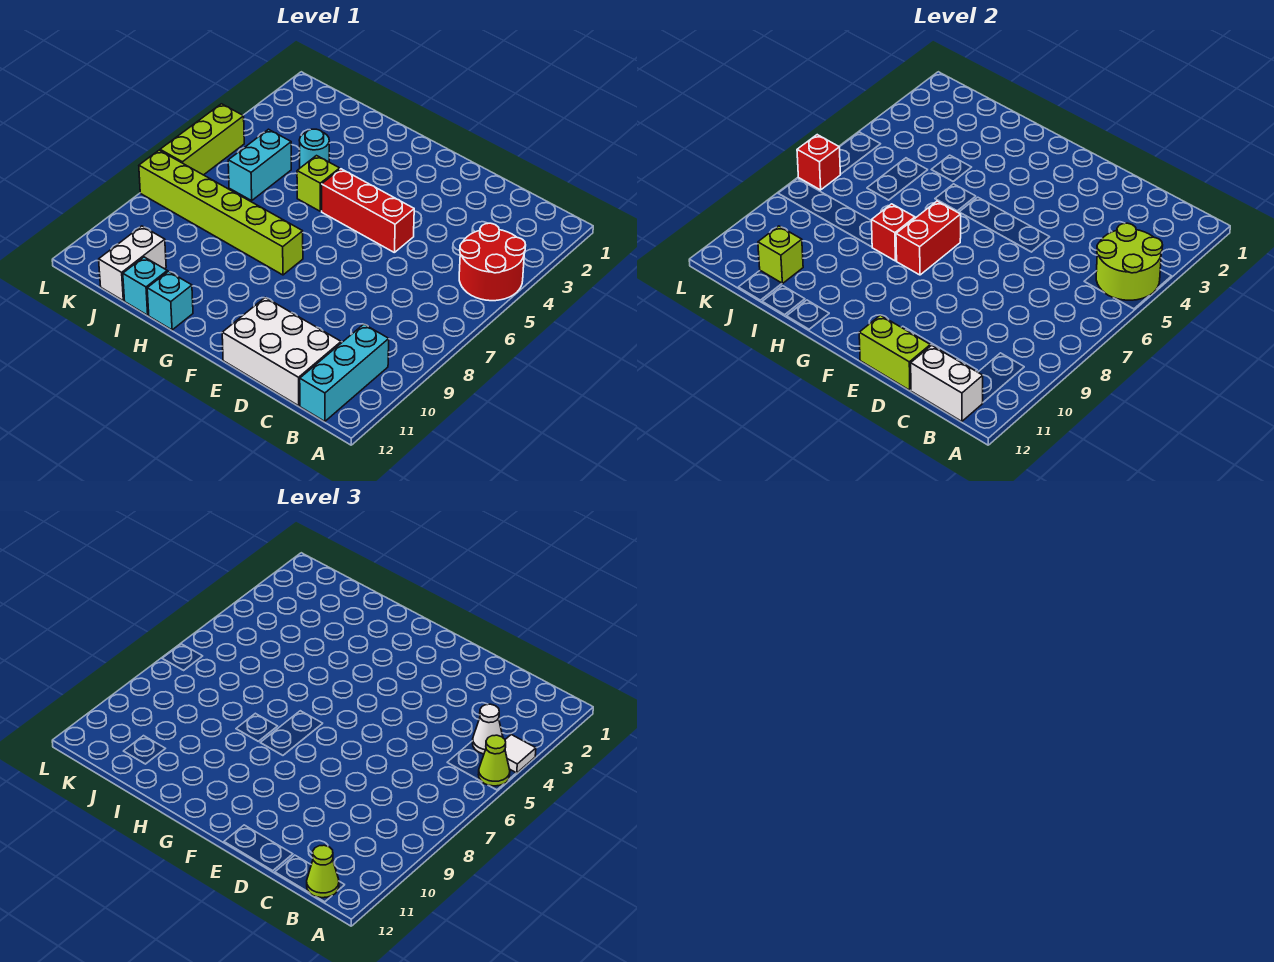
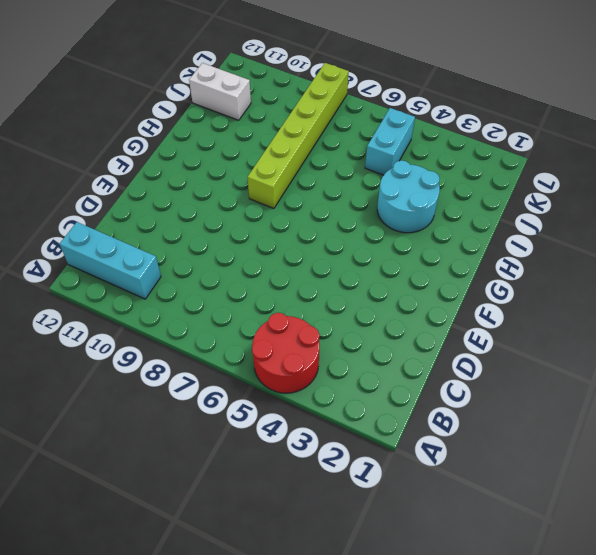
cyan round brick H3:I4 level 1 -> cyan round brick I4 level 1
cyan brick J5:K5 level 1 -> cyan brick J5:J6 level 1
none -> white brick C11:E12 level 1
none -> red brick E5:G5 level 1
none -> lime brick H5 level 1

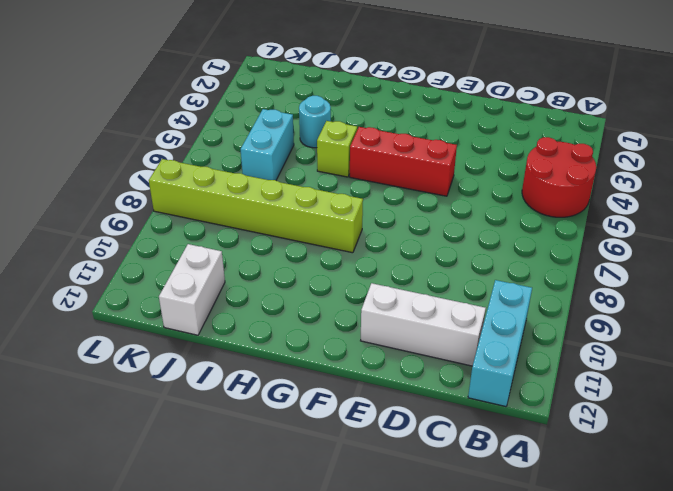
white brick C11:E11 level 1 -> white brick C11:E12 level 1
none -> cyan brick H12 level 1
none -> cyan brick I12 level 1
none -> lime brick L5:L7 level 1

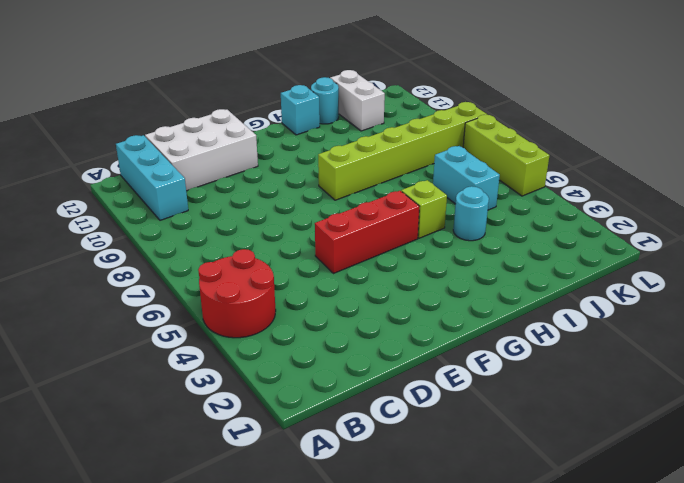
cyan round brick I12 level 1 -> cyan brick I12 level 1
none -> lime round brick A4:B5 level 2
none -> white brick B12:C12 level 2
none -> lime brick D12:E12 level 2

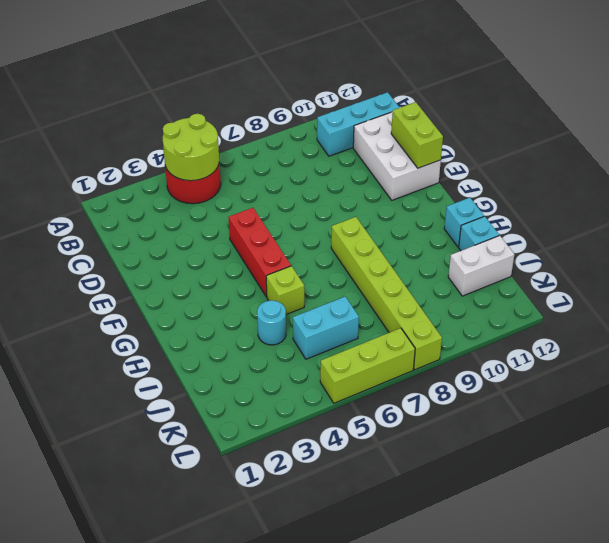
none -> white brick B12:C12 level 2
none -> red brick G7:G8 level 2
none -> red brick H8 level 2

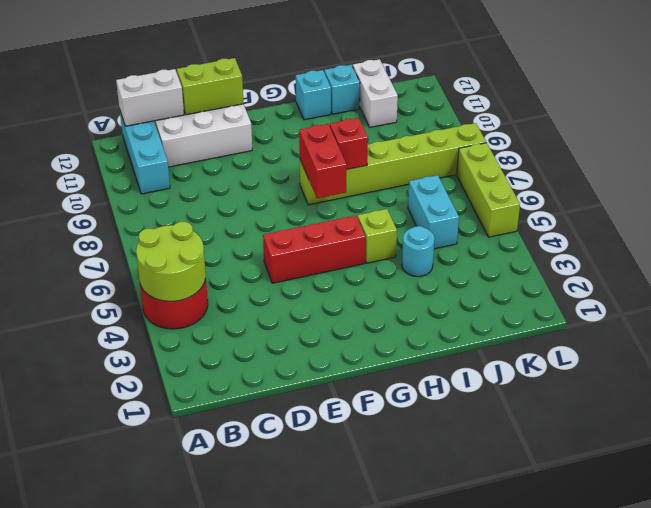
none -> lime brick J11 level 2
none -> red brick L7 level 2
none -> white tile A4 level 3

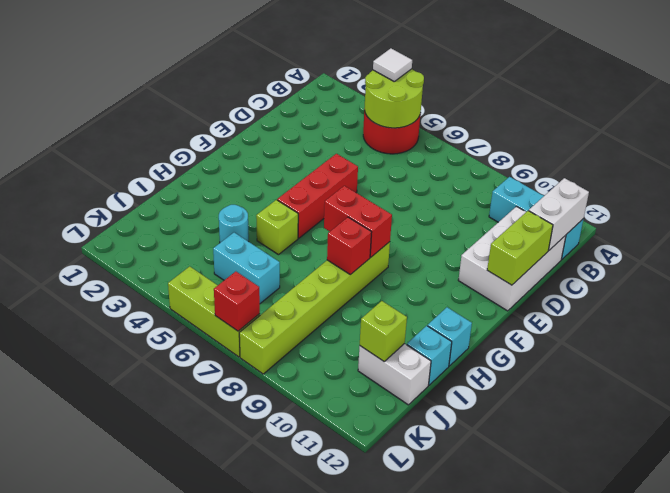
none -> lime cone A5 level 3
none -> white cone B4 level 3
none -> lime cone B12 level 3

